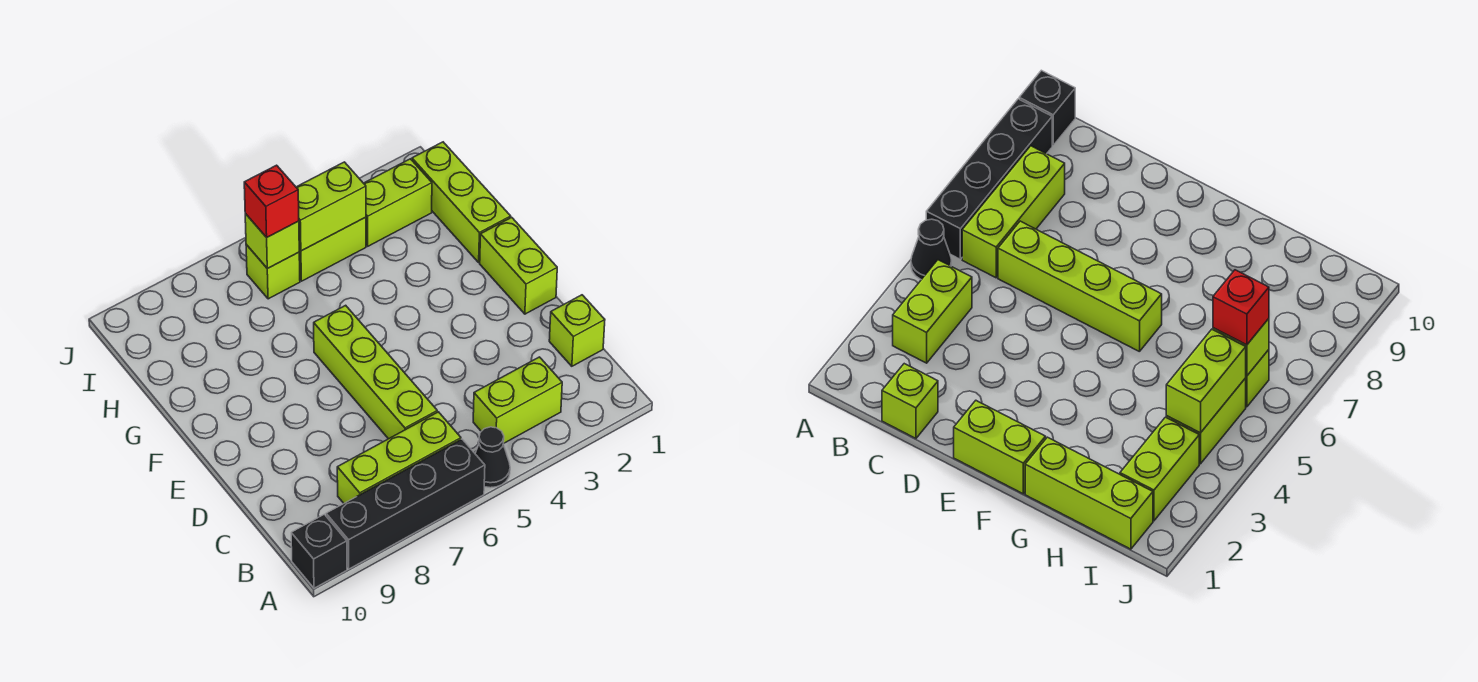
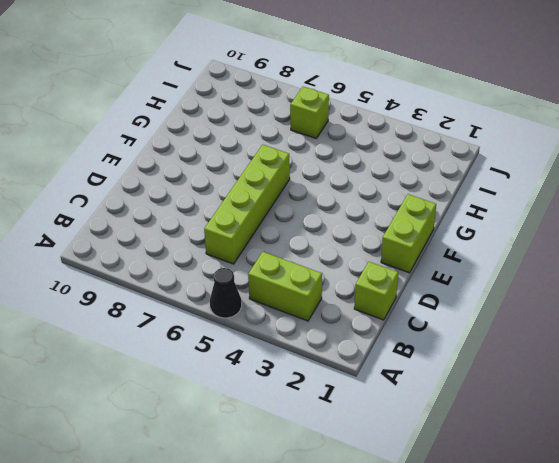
none -> black brick A6:A9 level 1
none -> black brick A10 level 1
none -> lime brick B6:B8 level 1

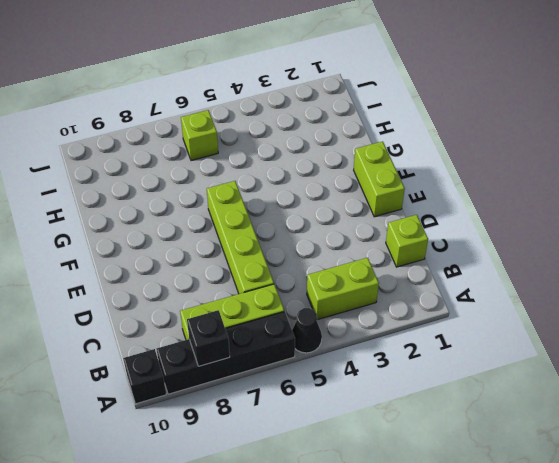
black brick A8 level 2 -> none
none -> lime brick G1:I1 level 1
none -> lime brick I2:I3 level 1
none -> lime brick I4:I5 level 1

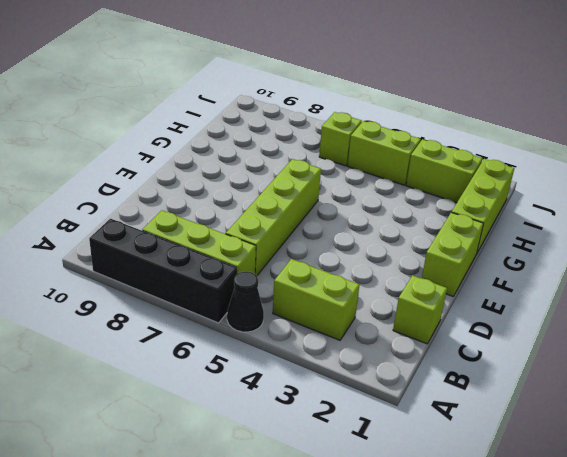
none -> black brick A10 level 1
none -> lime brick I4:I5 level 2
none -> lime brick I6 level 2

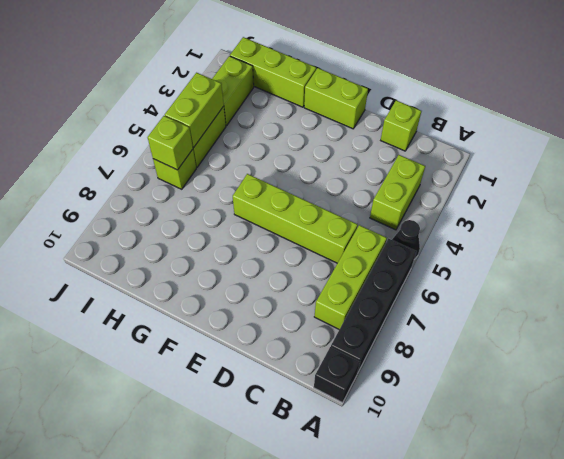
none -> red brick I6 level 3

